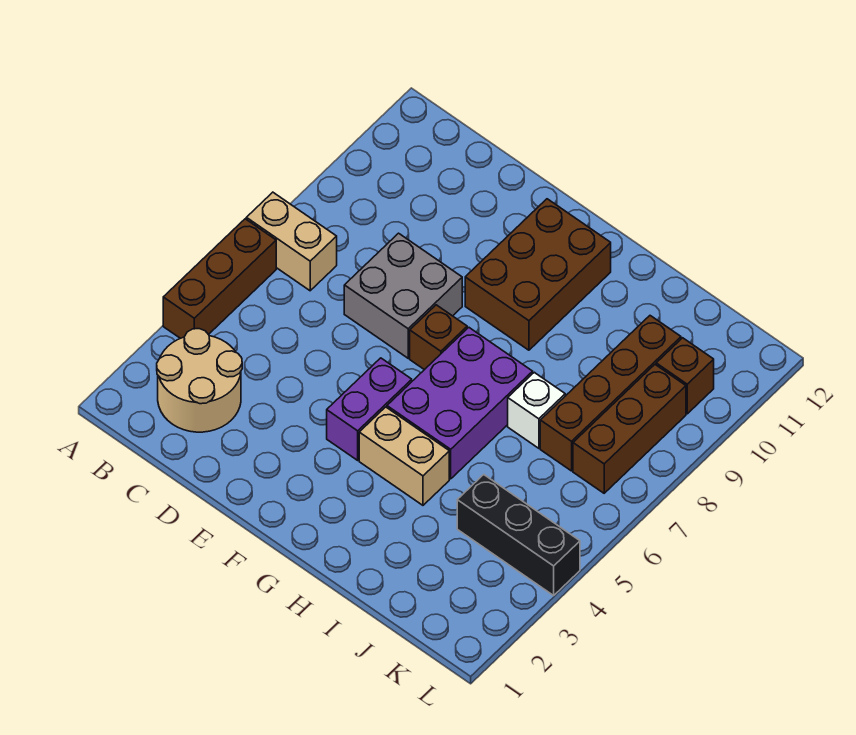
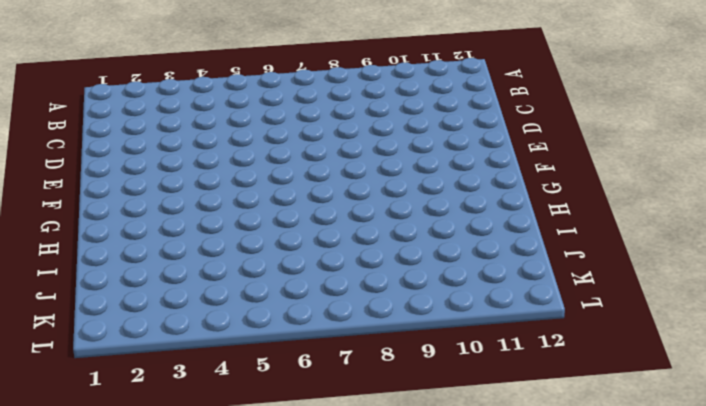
none -> brown brick A4:A6 level 1
none -> tan brick A7:B7 level 1
none -> tan round brick B2:C3 level 1

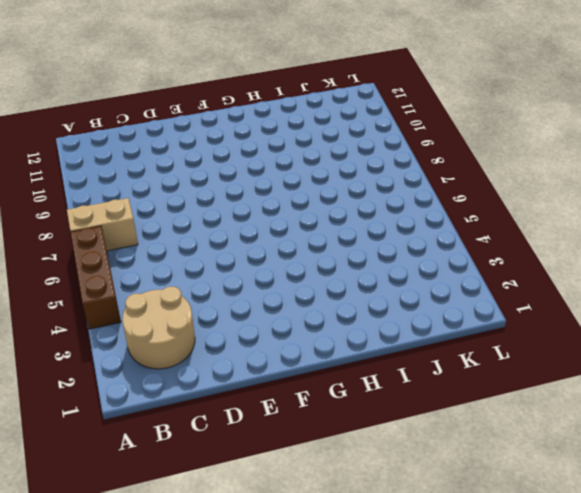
none -> grey brick D7:E8 level 1
none -> purple brick F4:F5 level 1
none -> brown brick F7 level 1

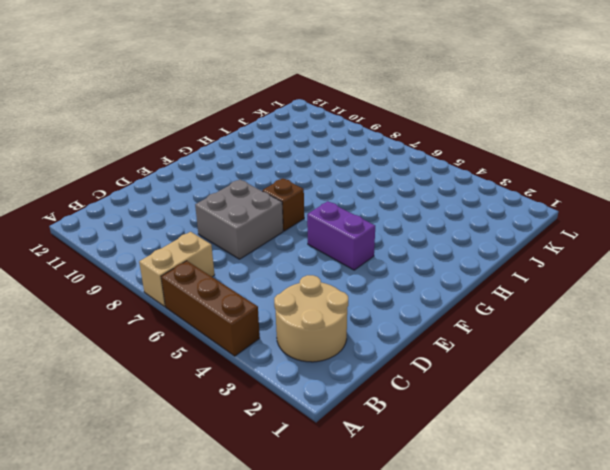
none -> brown brick F9:G11 level 1
none -> tan brick G4:H4 level 1
none -> purple brick G5:H7 level 1

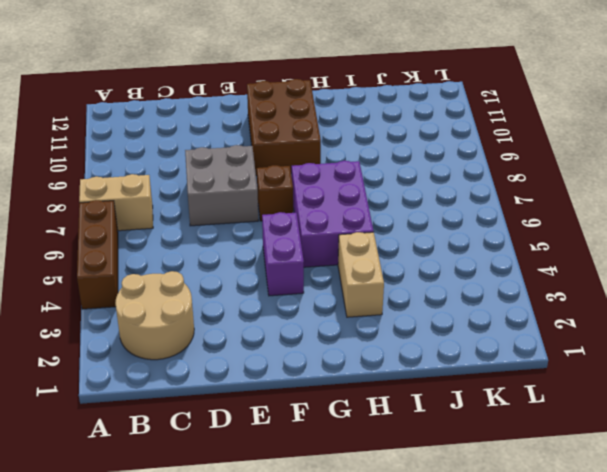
tan brick H3:H4 level 1 -> tan brick G4:H4 level 1
none -> white brick I7 level 1
none -> black brick J4:L4 level 1
none -> brown brick J7:J10 level 1

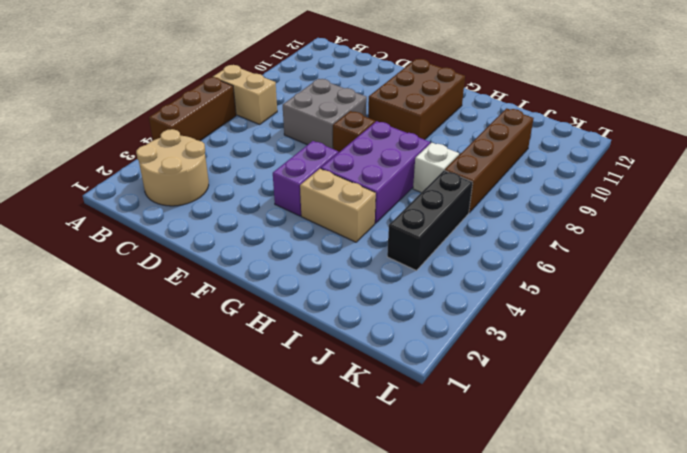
black brick J4:J6 level 1 -> black brick J4:L4 level 1
none -> brown brick K7:K9 level 1
none -> brown brick K10 level 1

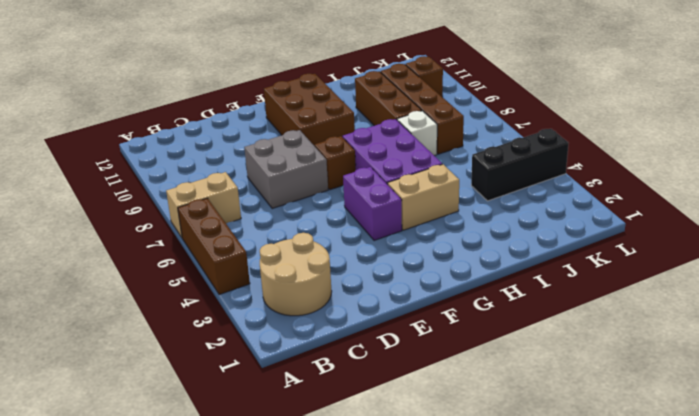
brown brick I8:I10 level 1 -> brown brick K7:K9 level 1

